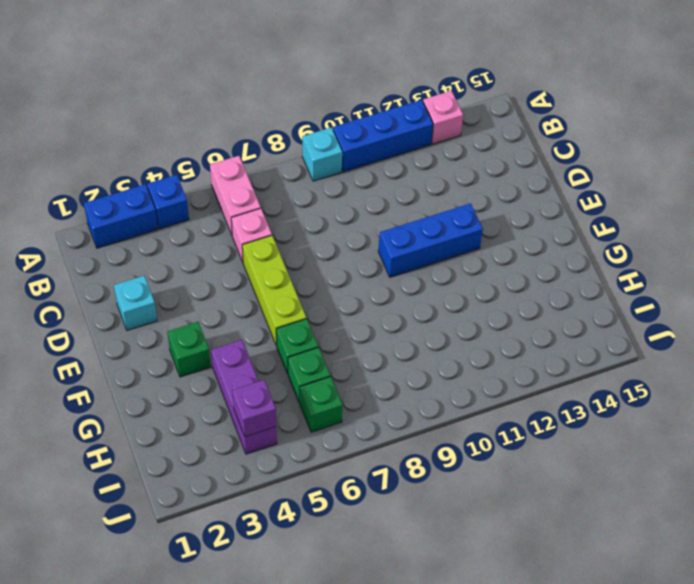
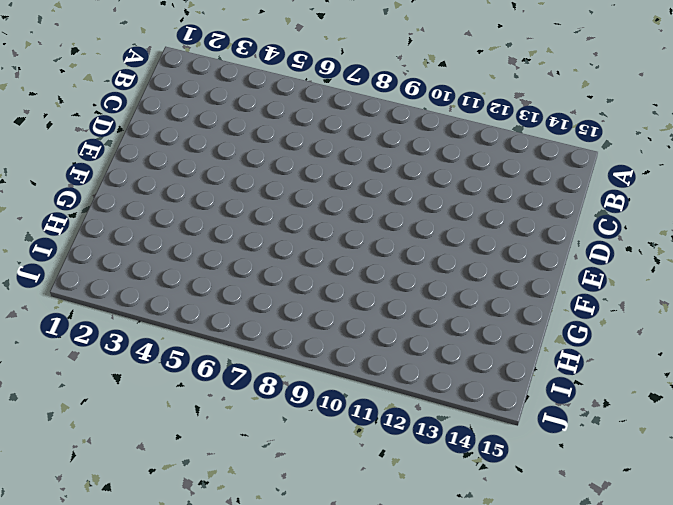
none -> blue brick A2:A3 level 1
none -> blue brick A4 level 1
none -> pink brick A6:B6 level 1

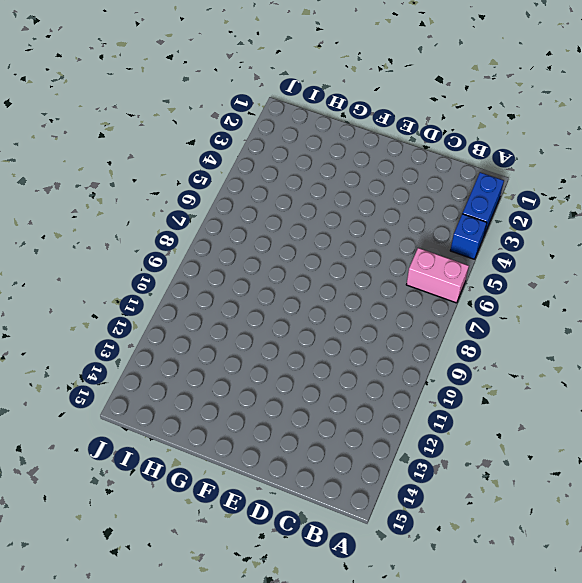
none -> cyan brick A9 level 1
none -> blue brick A10:A12 level 1
none -> pink brick A13 level 1

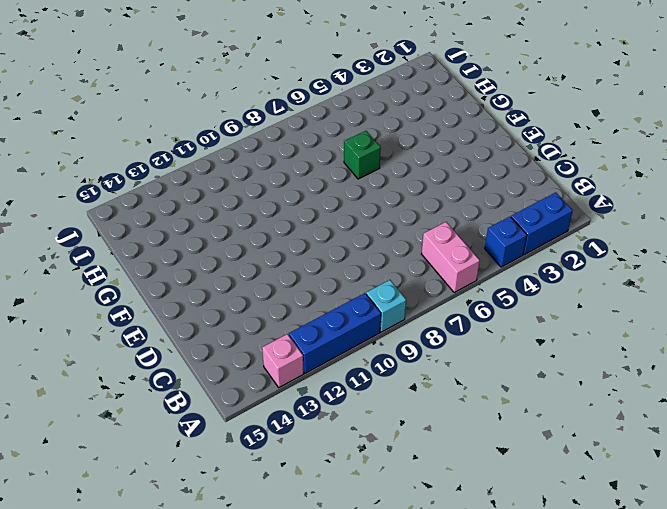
none -> pink brick C6 level 1
none -> cyan brick D2 level 1
none -> lime brick D6:F6 level 1

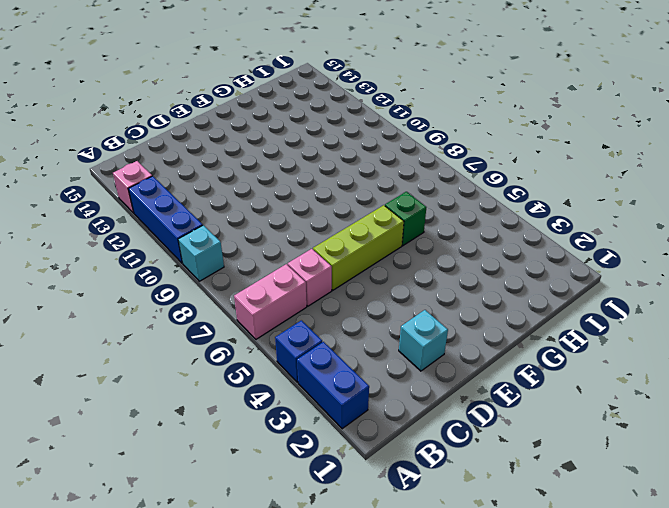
none -> blue brick E10:E12 level 1
none -> green brick F3 level 1
none -> purple brick G4:I4 level 1

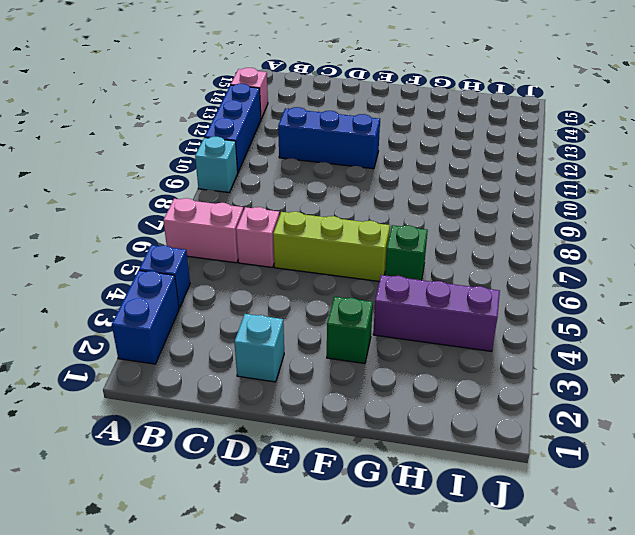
blue brick C11:E11 level 1 -> blue brick E10:E12 level 1
none -> green brick H6 level 1
none -> green brick I6 level 1
none -> purple brick I4 level 2

